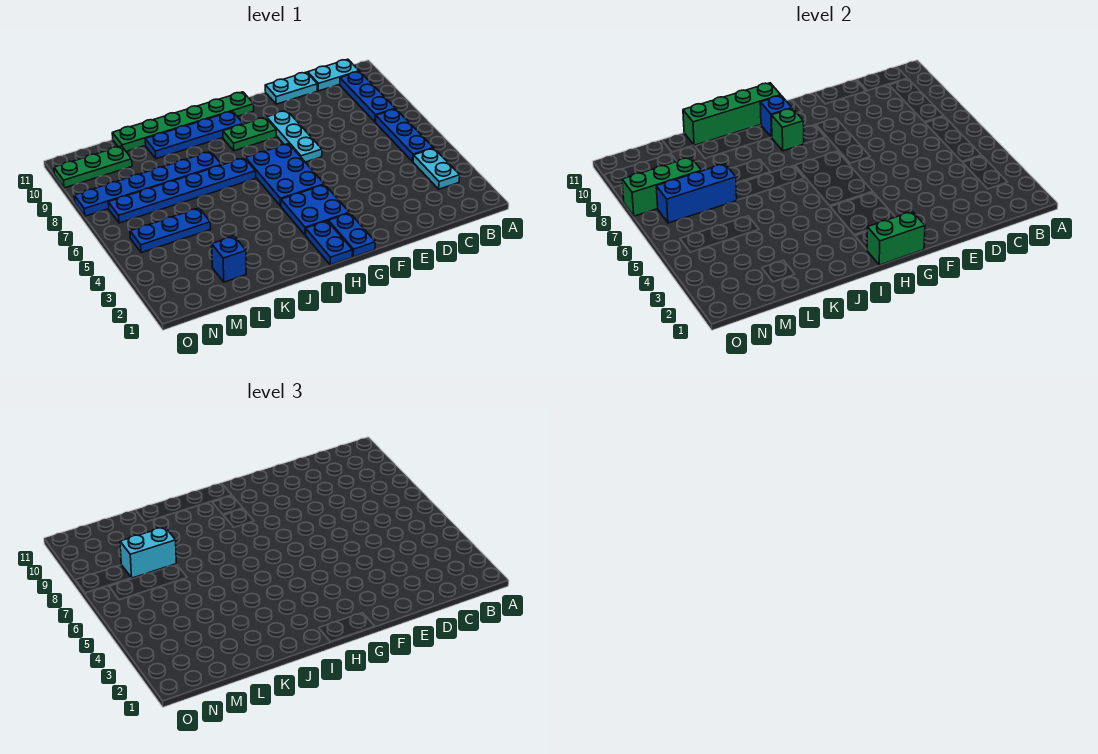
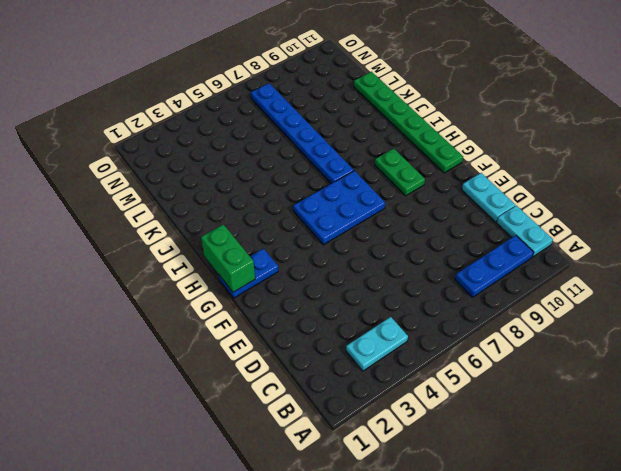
none -> blue plate B5:B7 level 1
none -> cyan plate F7:F9 level 1
none -> blue plate G3:H4 level 1

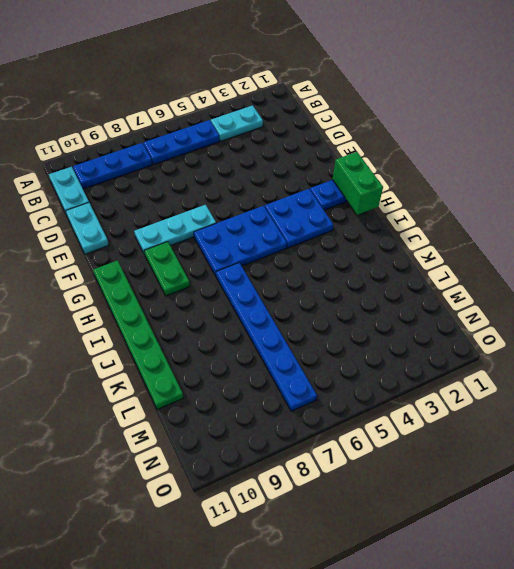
none -> blue plate H1:H2 level 1
none -> blue plate H10:K10 level 1
none -> blue plate J8:O8 level 1

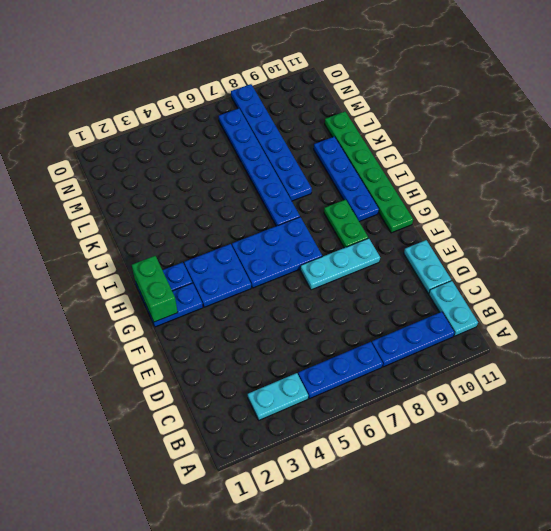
none -> blue brick L2 level 1
none -> blue plate L5:N5 level 1
none -> green plate M10:O10 level 1

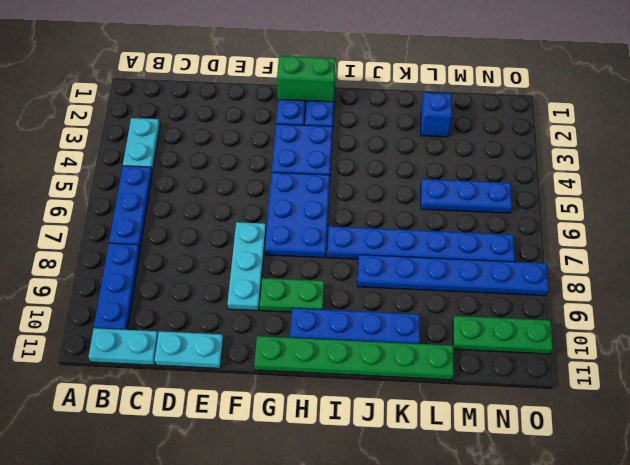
none -> green brick H9 level 2
none -> blue brick H10 level 2
none -> green brick H11:K11 level 2

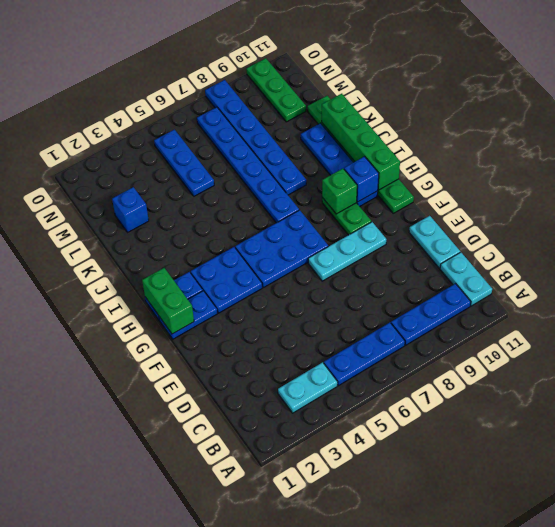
none -> blue brick L7:N7 level 2
none -> green brick M8:O8 level 2
none -> cyan brick L8:M8 level 3

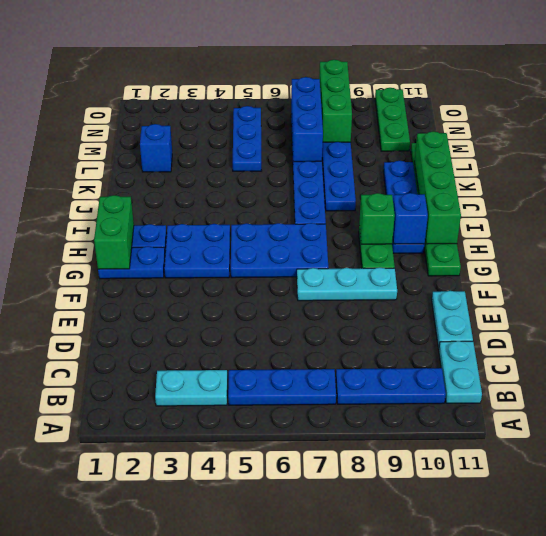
none -> cyan brick L8:M8 level 3

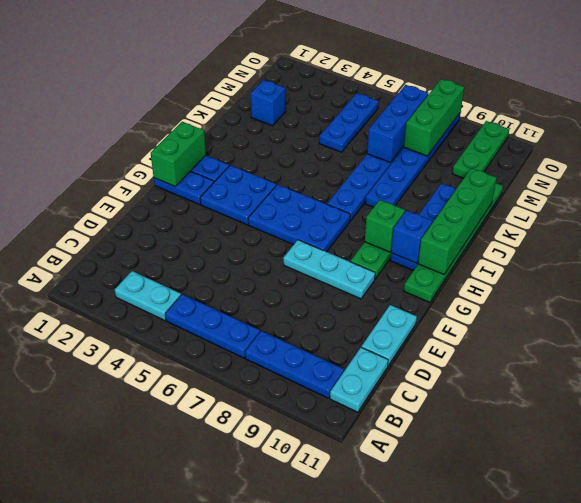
none -> cyan brick L8:M8 level 3

